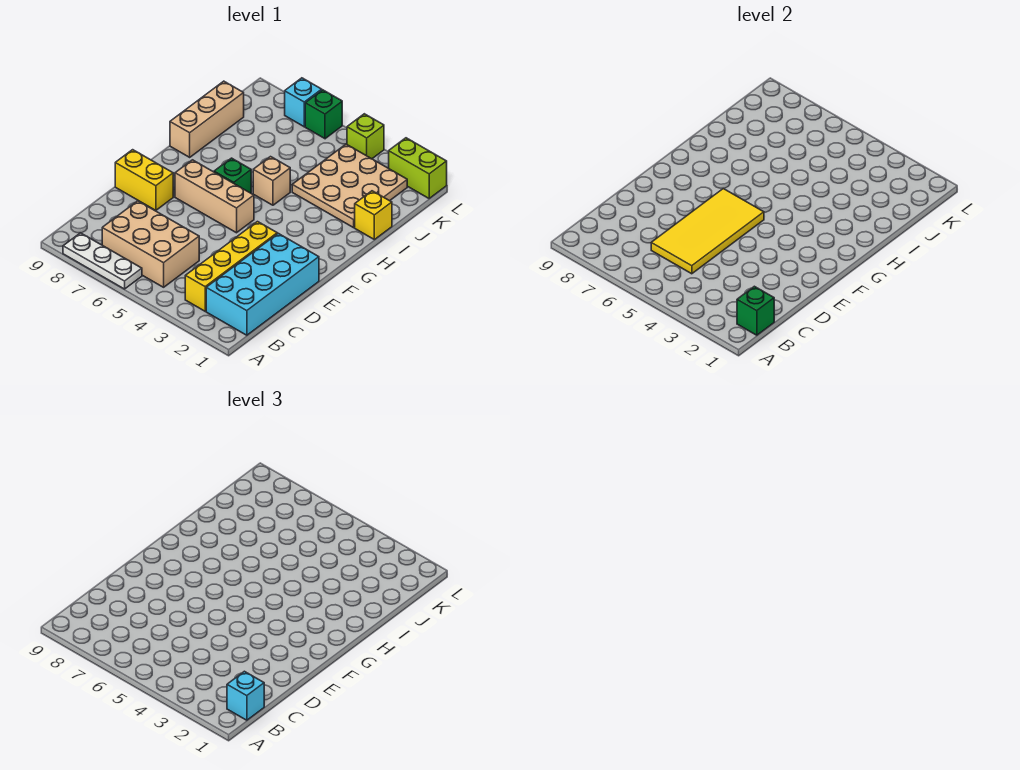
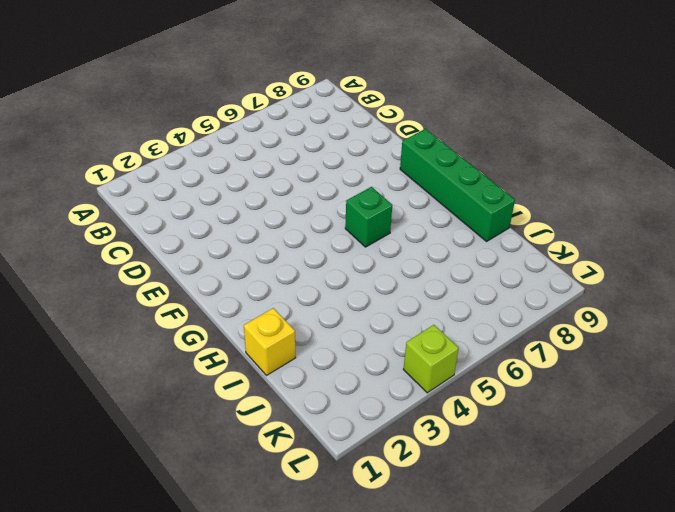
green brick F9:I9 level 1 -> tan brick H9:J9 level 1
none -> white plate A6:A8 level 1
none -> cyan brick B1:E2 level 1
none -> yellow brick B3:E3 level 1

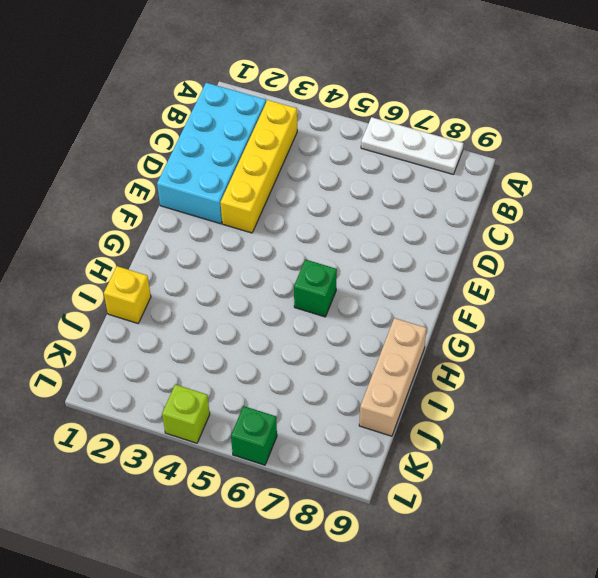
none -> tan brick B5:C7 level 1
none -> yellow brick E8:E9 level 1
none -> tan brick F5:F7 level 1

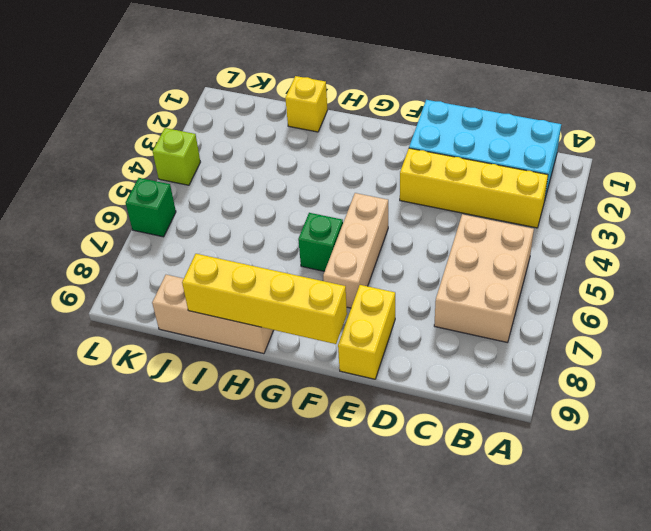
yellow brick F9:I9 level 2 -> none
none -> white plate A6:A8 level 1
none -> tan brick H5 level 1
none -> tan plate I2:K4 level 1

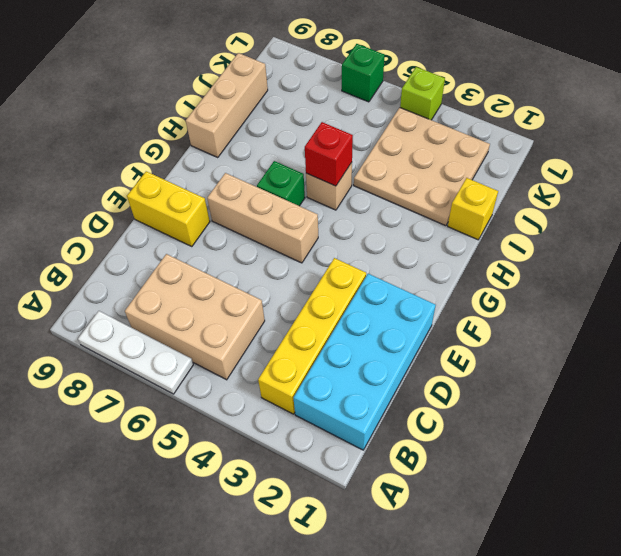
red brick H5 level 2 -> none
none -> lime brick L1:L2 level 1
none -> cyan brick L7 level 1
none -> green brick B1 level 2

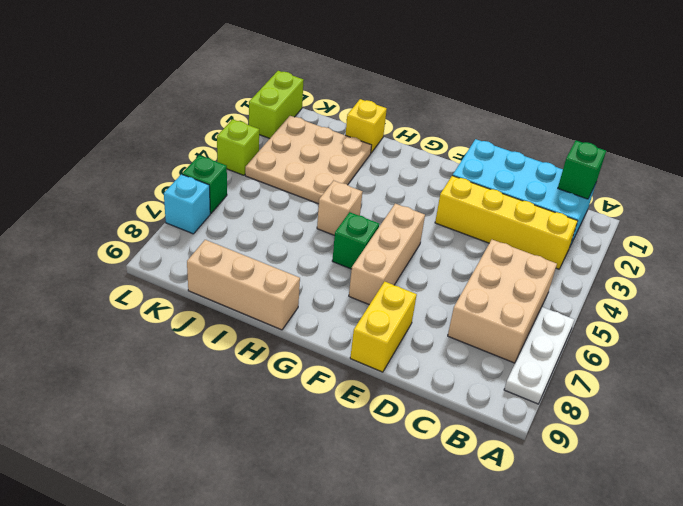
none -> yellow tile C5:F6 level 2
none -> cyan brick B1 level 3

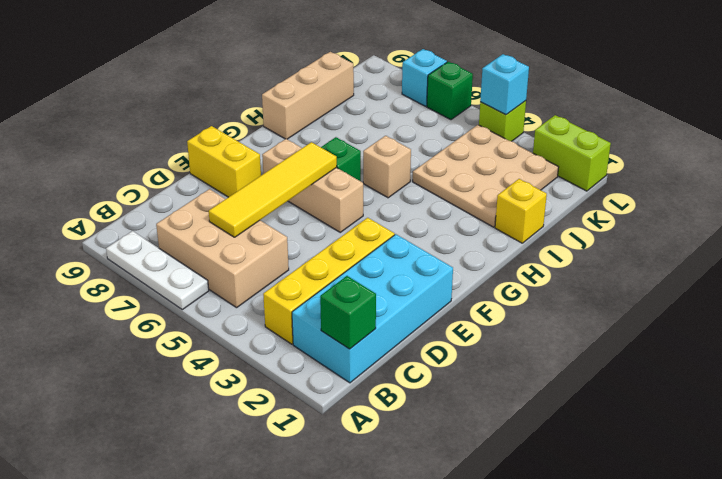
yellow tile C6:F6 level 2 -> yellow tile C5:F6 level 2
cyan brick L4 level 2 -> cyan brick B1 level 3

